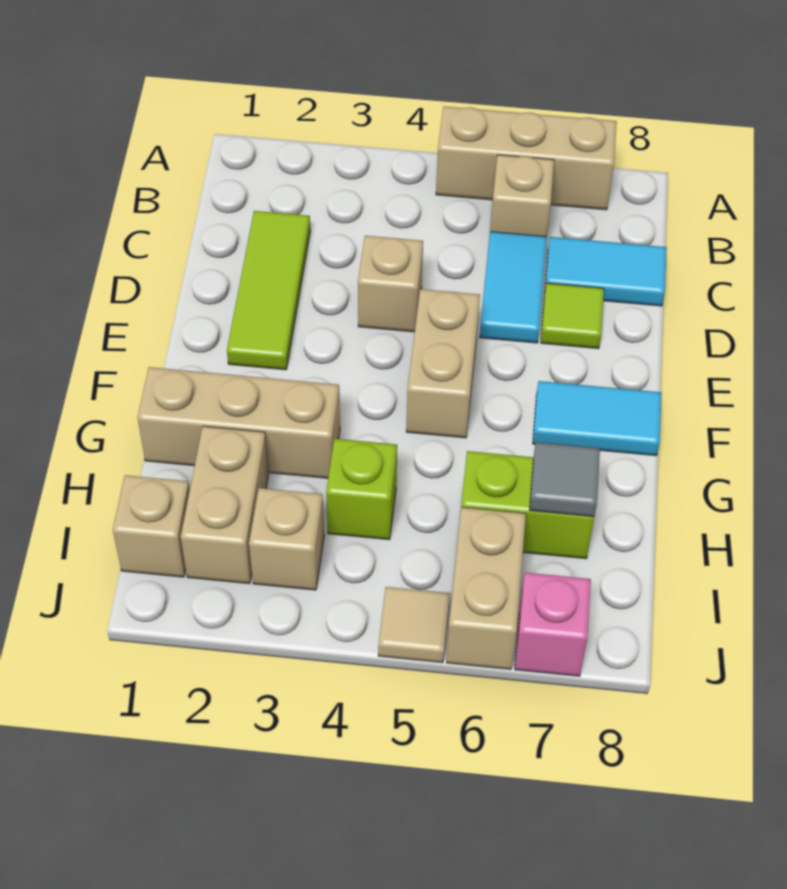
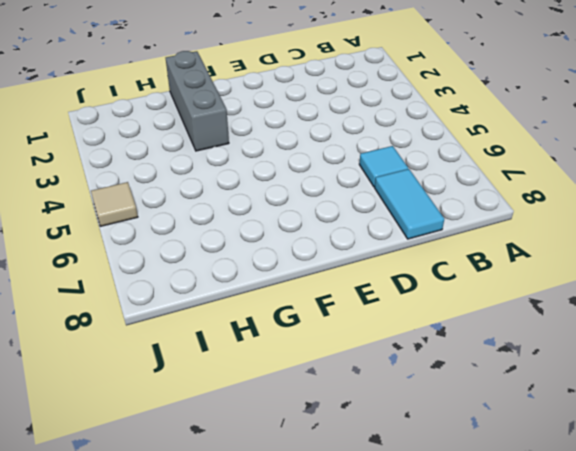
cyan tile C6 level 1 -> cyan tile C6:D6 level 1
grey brick G1:G3 level 1 -> tan brick G1:G3 level 1
none -> tan brick A5:A7 level 1
none -> tan brick B6 level 1
none -> lime tile C2:E2 level 1

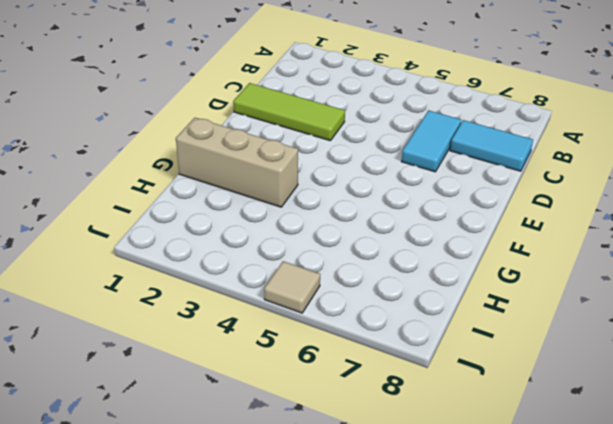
lime tile D1:D3 level 1 -> lime tile C2:E2 level 1
none -> tan brick A5:A7 level 1
none -> tan brick B6 level 1
none -> tan brick D4 level 1

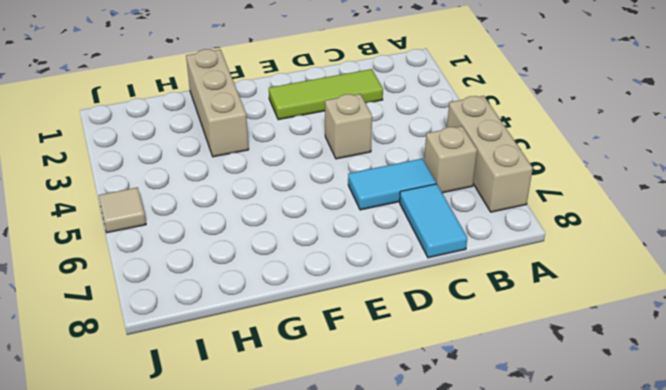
none -> lime tile D7 level 1
none -> tan brick E5:F5 level 1
none -> cyan tile F7:F8 level 1

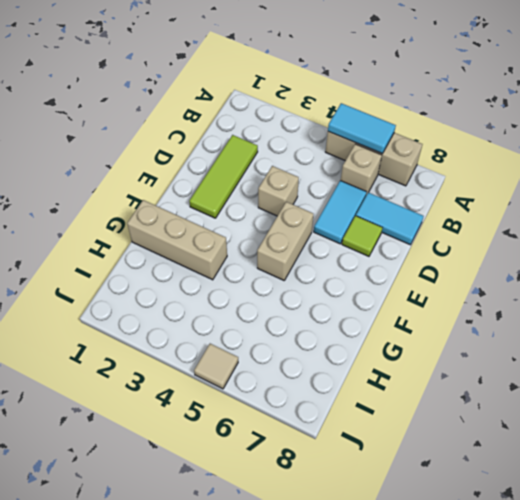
cyan tile A5:A6 level 2 -> cyan tile F7:F8 level 1
none -> tan brick H2:I2 level 1
none -> lime brick H4 level 1
none -> lime brick H6:H7 level 1

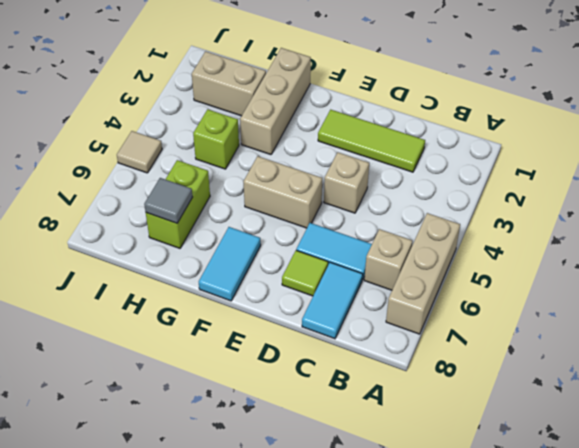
none -> tan brick I1 level 1
none -> tan brick I3 level 1
none -> tan brick I6:J6 level 1

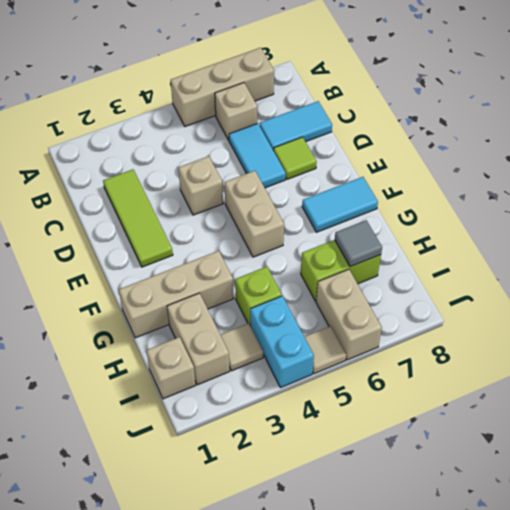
tan tile I3 level 1 -> tan brick I3 level 1
cyan brick I4:J4 level 1 -> none
none -> pink brick J7 level 1

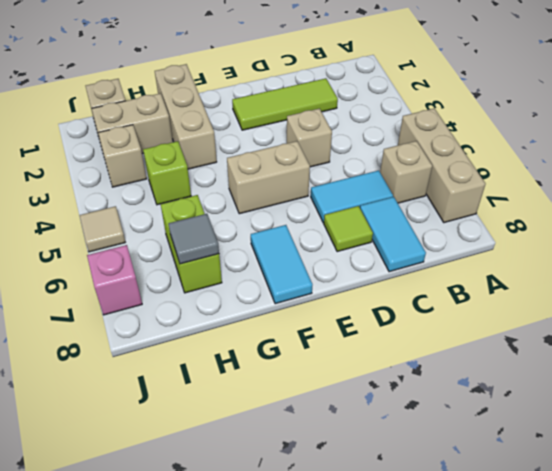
none -> tan brick I6:J6 level 1

